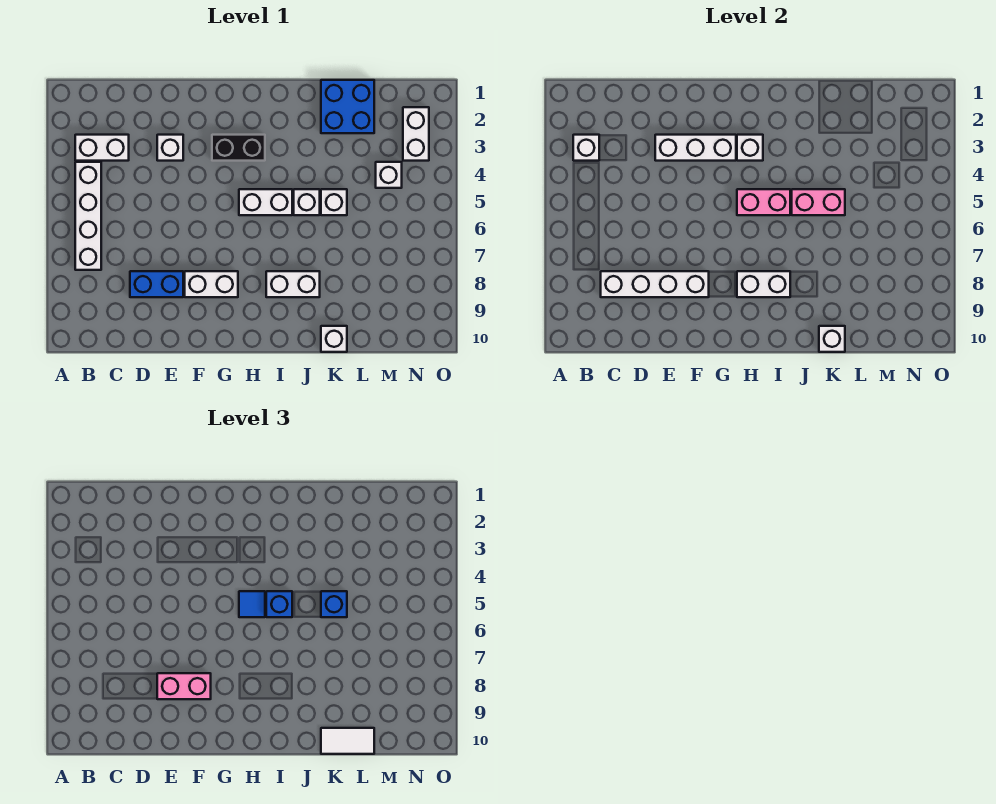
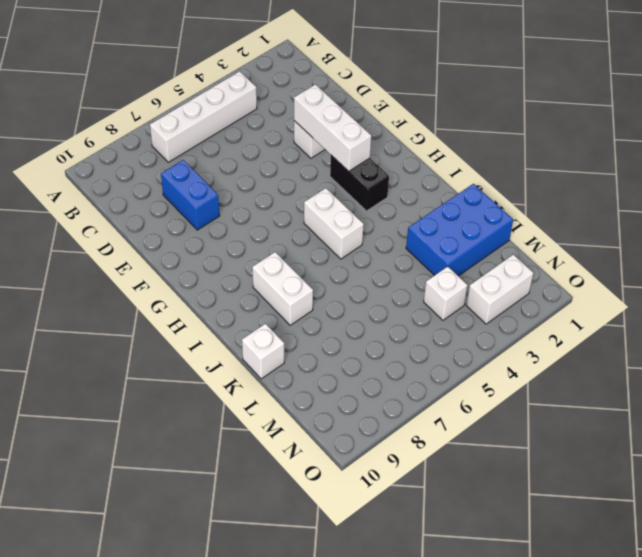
blue brick K1:L3 level 1 -> blue brick K1:L2 level 1
none -> white brick B3:C3 level 1
none -> white brick F8:G8 level 1
none -> white brick J5 level 1

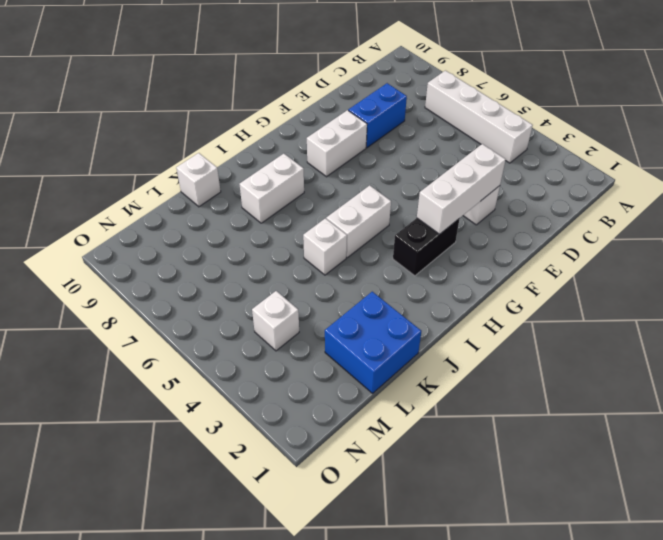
none -> white brick B3:C3 level 1
none -> white brick K5 level 1
none -> white brick N2:N3 level 1

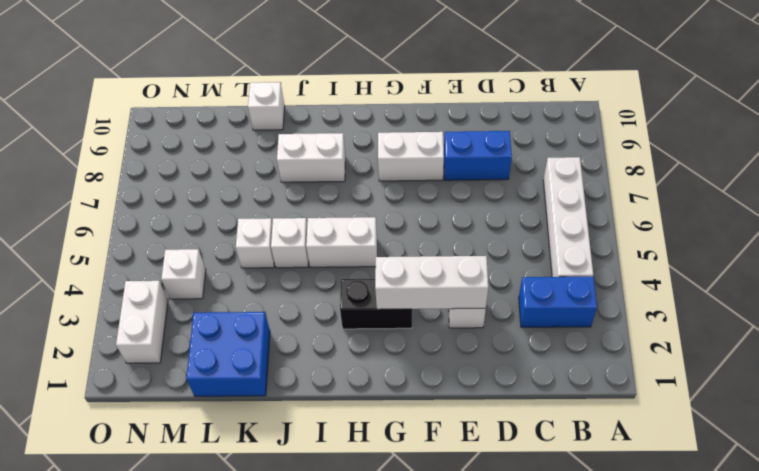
blue brick B3:C3 level 1 -> white brick B3:C3 level 1
none -> white brick B3 level 2
none -> white brick C8:F8 level 2
none -> white brick H3 level 2

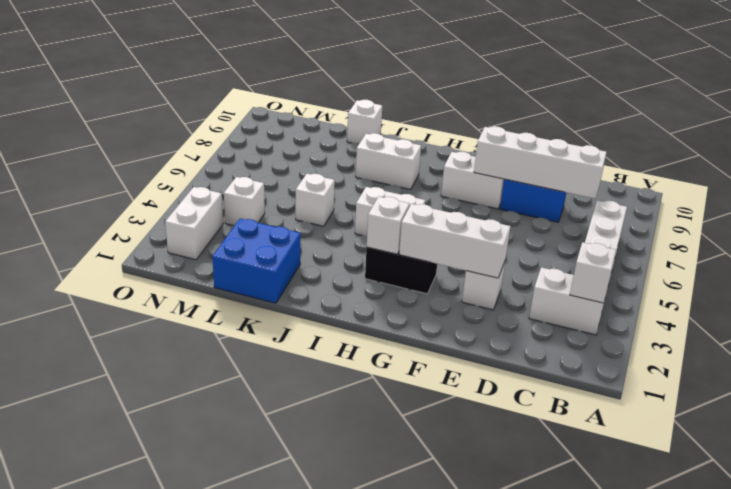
none -> white brick J5 level 1
none -> pink brick H5:I5 level 2
none -> white brick H8:I8 level 2

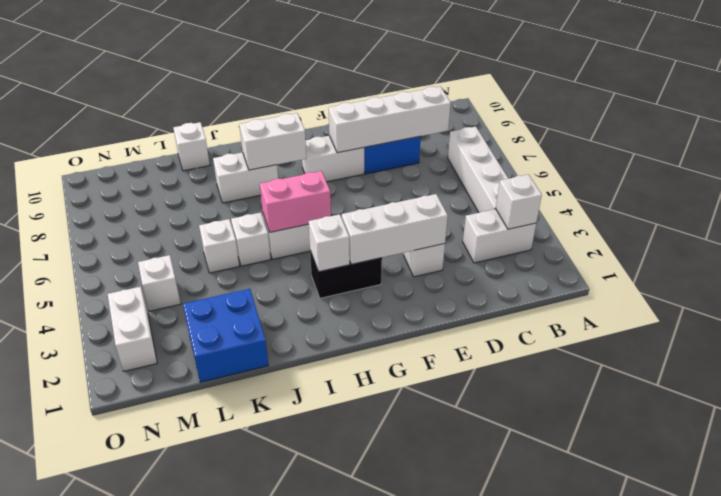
none -> pink brick J5:K5 level 2
none -> white brick K10 level 2
none -> pink brick E8:F8 level 3

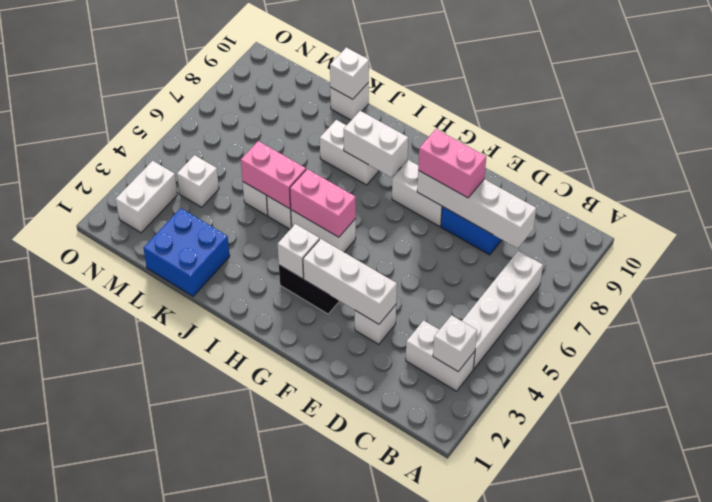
none -> blue tile H5 level 3
none -> blue brick I5 level 3
none -> blue brick K5 level 3

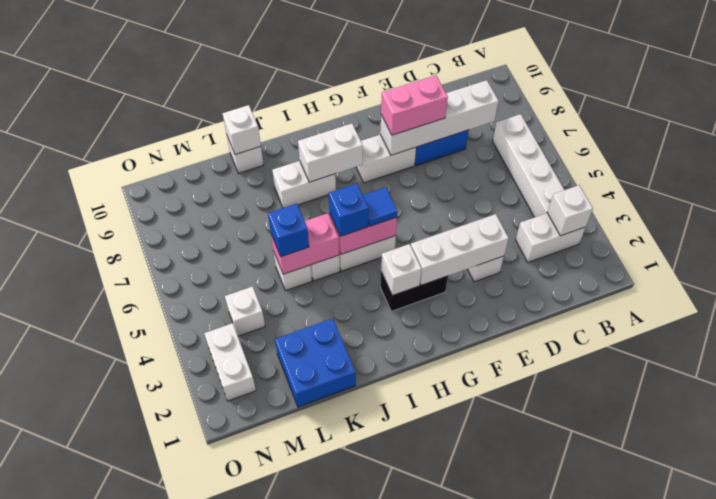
none -> white tile K10:L10 level 3

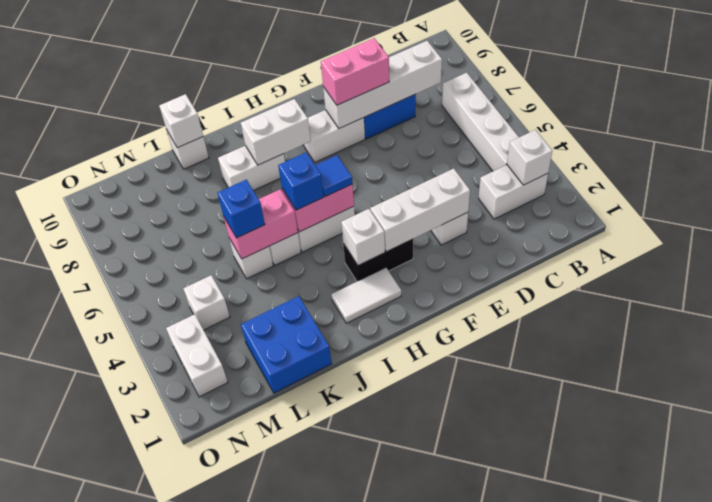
white tile H2:I2 level 1 -> white tile K10:L10 level 3

